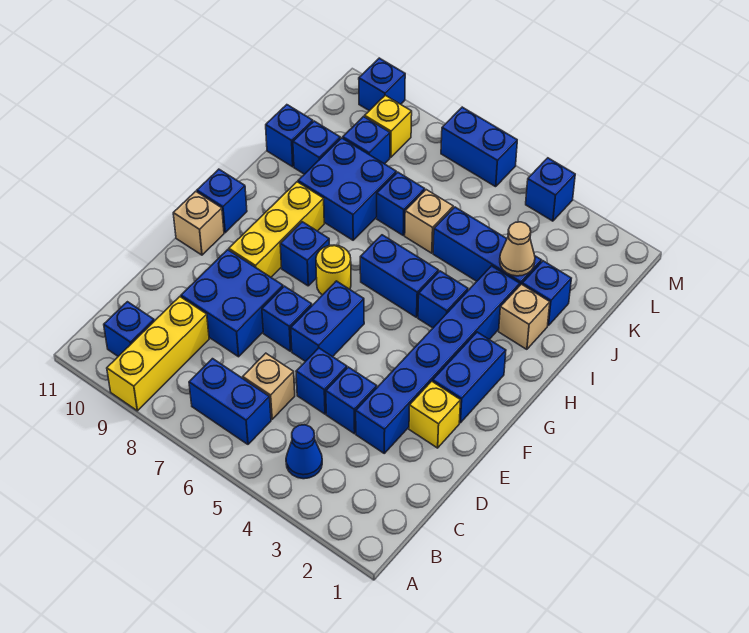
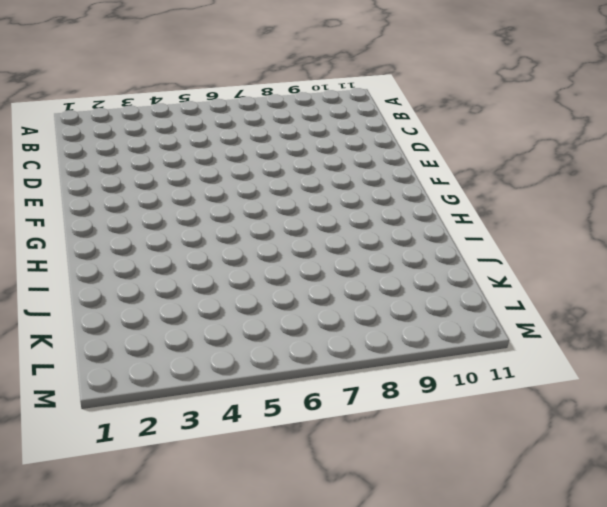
none -> yellow brick A9:C9 level 1
none -> blue cone B4 level 1
none -> blue brick B6:B7 level 1
none -> blue brick B10 level 1

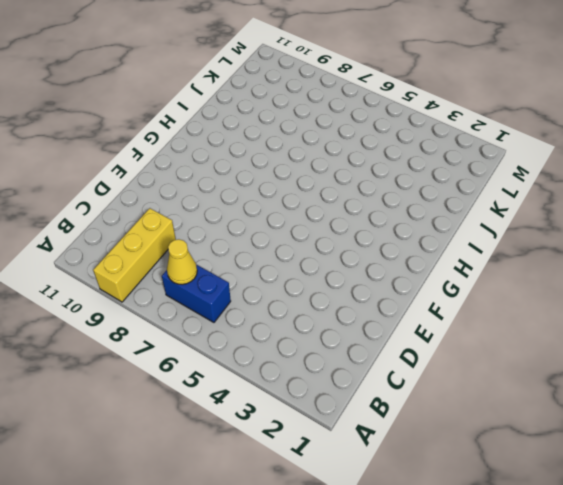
yellow cone B7 level 2 -> none
none -> blue cone B4 level 1
none -> blue brick B10 level 1
none -> tan brick C6 level 1
none -> blue brick D3:I3 level 1

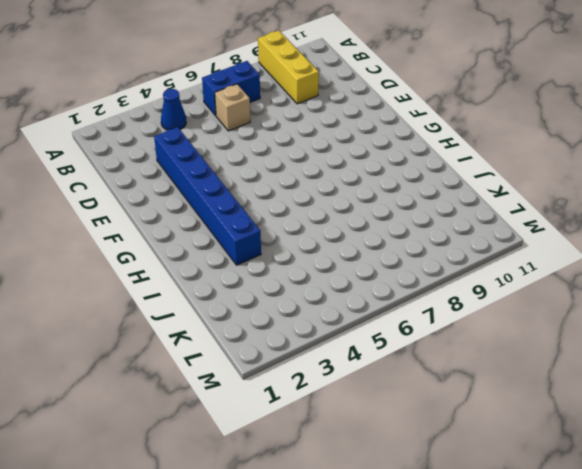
none -> blue brick B10 level 1
none -> blue brick D4 level 1
none -> blue brick D5 level 1
none -> blue brick D8:E9 level 1

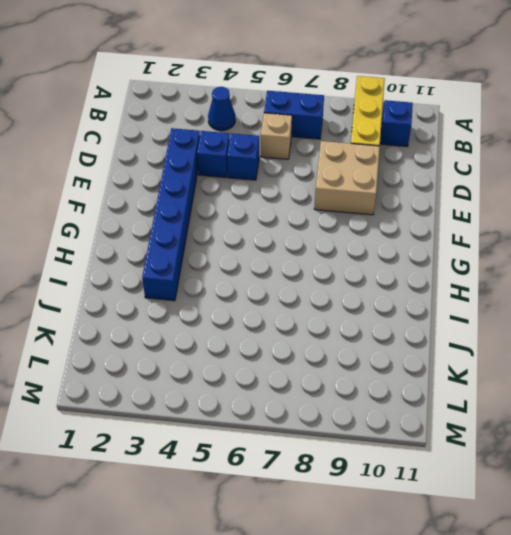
tan brick D8:E9 level 1 -> blue brick D8:E9 level 1
none -> yellow brick E2 level 1
none -> blue brick E6:F6 level 1
none -> blue brick E7 level 1
none -> blue brick F2:G2 level 1

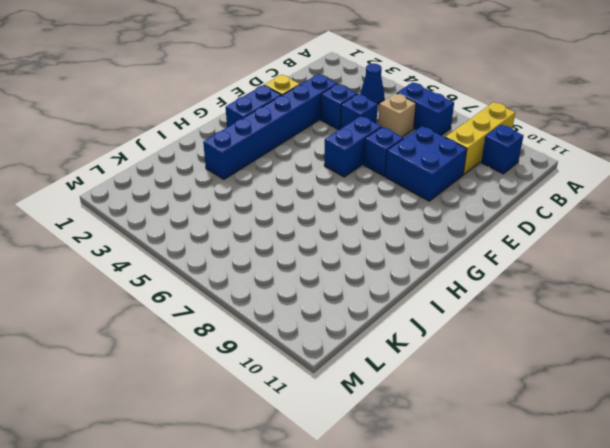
none -> yellow brick F9:H9 level 1
none -> tan brick F11 level 1
none -> yellow round brick G7 level 1
none -> blue brick G8 level 1

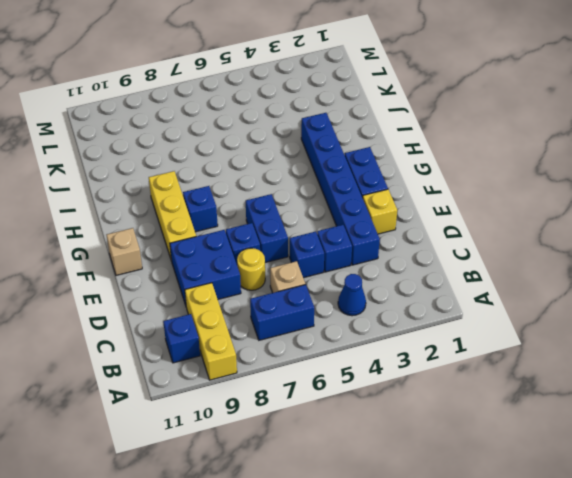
yellow round brick D7 level 1 -> yellow round brick G7 level 1
none -> blue brick G11 level 1
none -> blue brick H4 level 1
none -> blue brick H5:H6 level 1
none -> tan brick I2 level 1

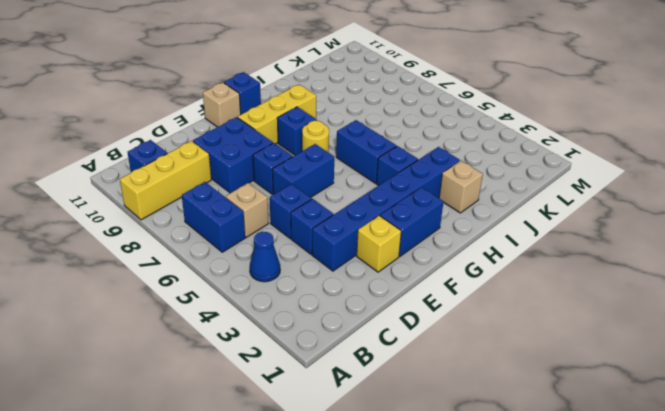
none -> blue brick I8:J9 level 1
none -> blue brick J2 level 1
none -> blue brick J3:J5 level 1
none -> tan brick J6 level 1

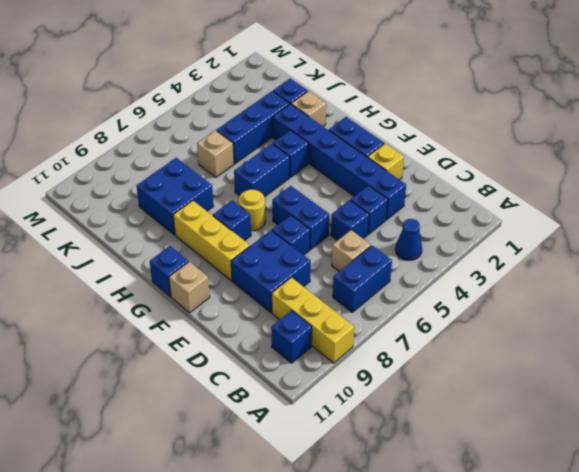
none -> blue brick J7 level 1
none -> blue brick J10 level 1
none -> blue brick J11 level 1
none -> blue brick K9 level 1

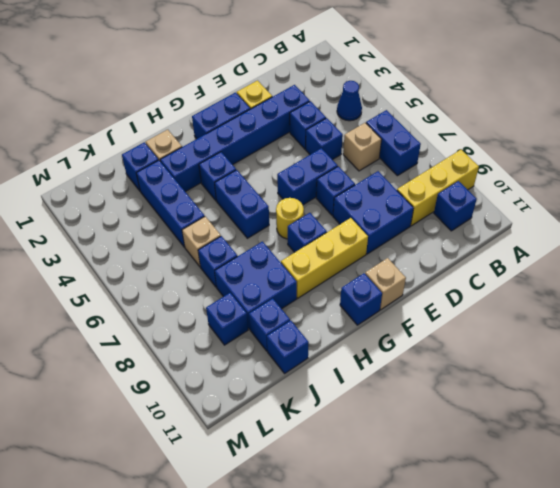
none -> yellow brick L9 level 1
none -> blue brick M4 level 1
none -> blue brick M6:M7 level 1
none -> blue brick M10 level 1

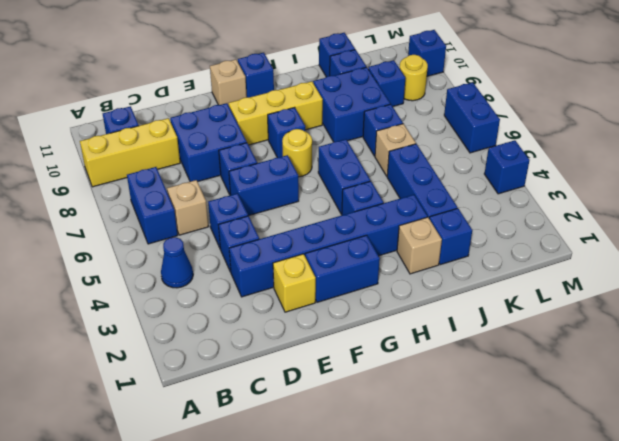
yellow round brick L9 level 1 -> yellow brick L9 level 1
none -> tan cone J3 level 2

